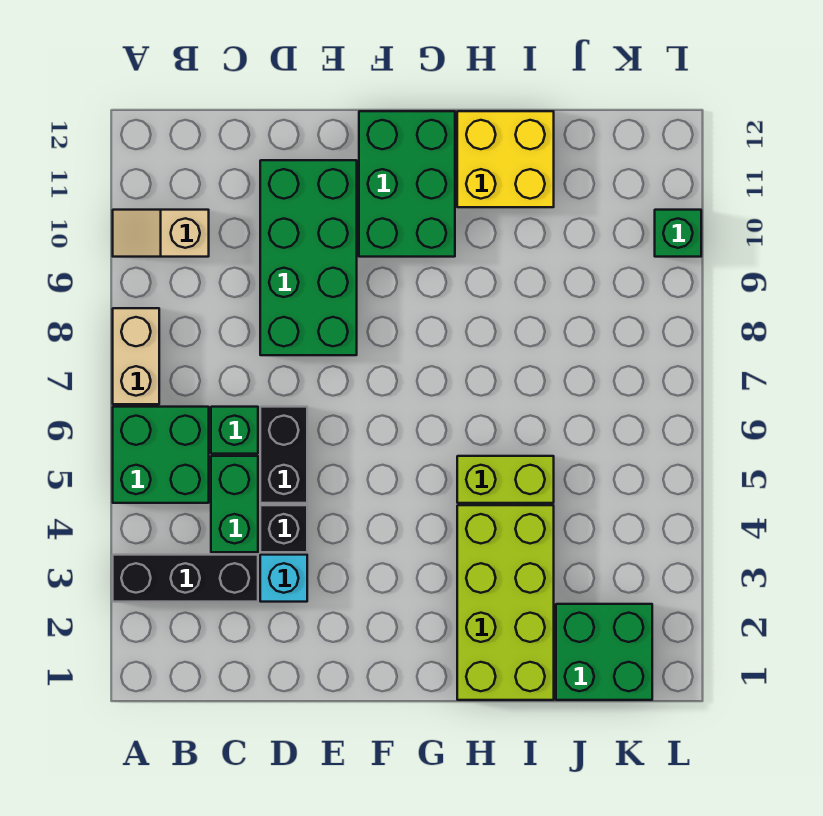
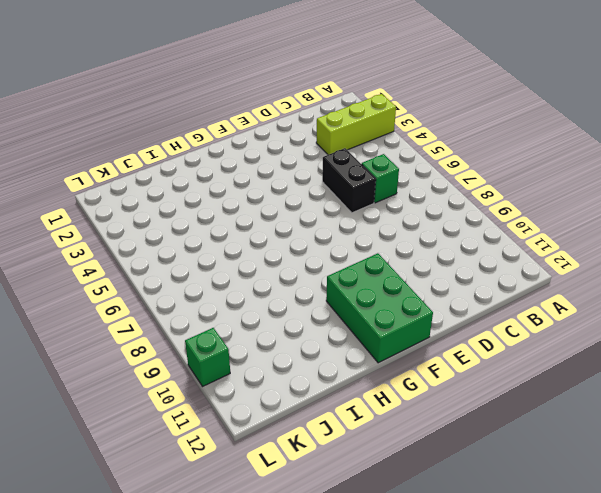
lime brick A3:C3 level 1 -> black brick A3:C3 level 1
none -> green brick A5:B6 level 1
none -> tan brick A7:A8 level 1
none -> tan slope A10:B10 level 1 top B

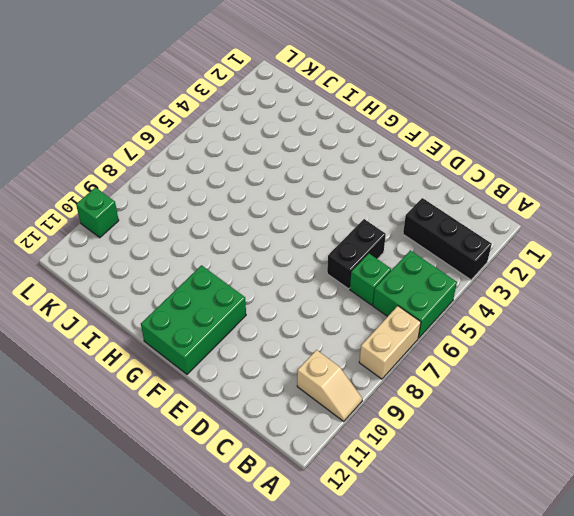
none -> green brick C4:C5 level 1
none -> cyan brick D3 level 1
none -> black brick D4 level 1

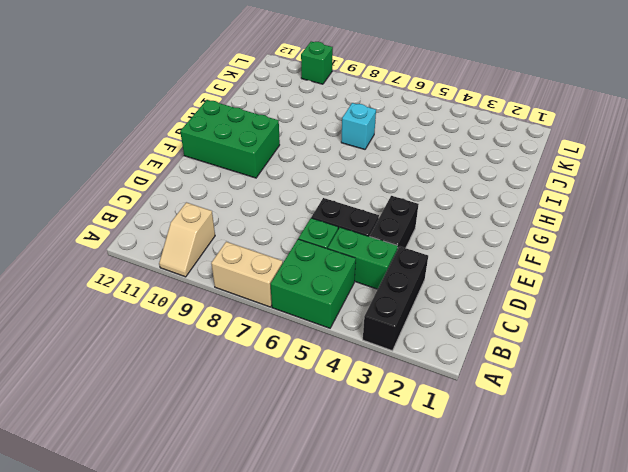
black brick D4:E4 level 1 -> black brick D4 level 1
cyan brick I7 level 1 -> cyan brick D3 level 1
none -> green brick D8:E11 level 1
none -> lime brick H1:I4 level 1
none -> lime brick H5:I5 level 1

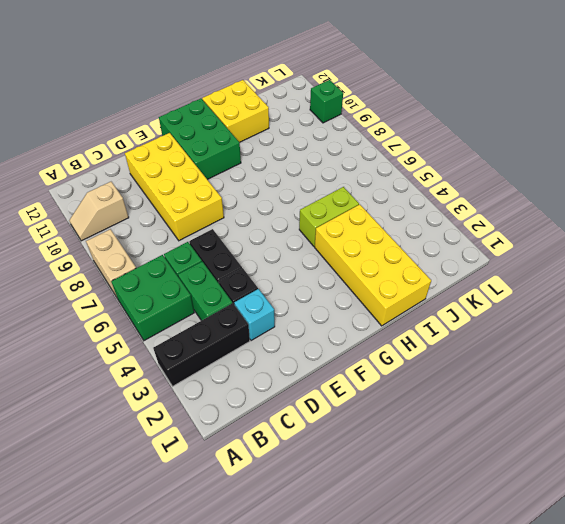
yellow brick D8:E11 level 1 -> green brick D8:E11 level 1
yellow brick H1:I4 level 1 -> lime brick H1:I4 level 1
none -> green brick J1:K2 level 1

